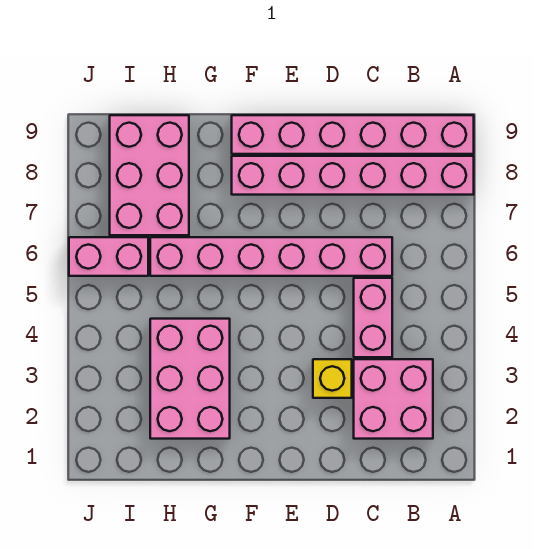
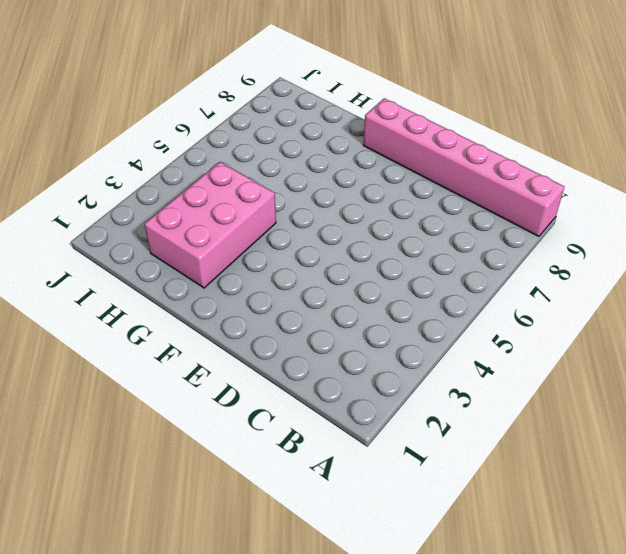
none -> pink brick A8:F8 level 1
none -> pink brick B2:C3 level 1

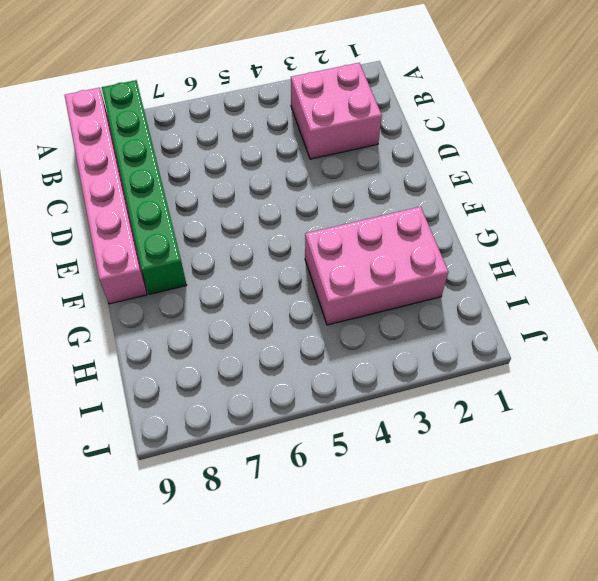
green brick A8:F8 level 1 -> pink brick A8:F8 level 1
none -> pink brick C4:C5 level 1
none -> pink brick C6:H6 level 1

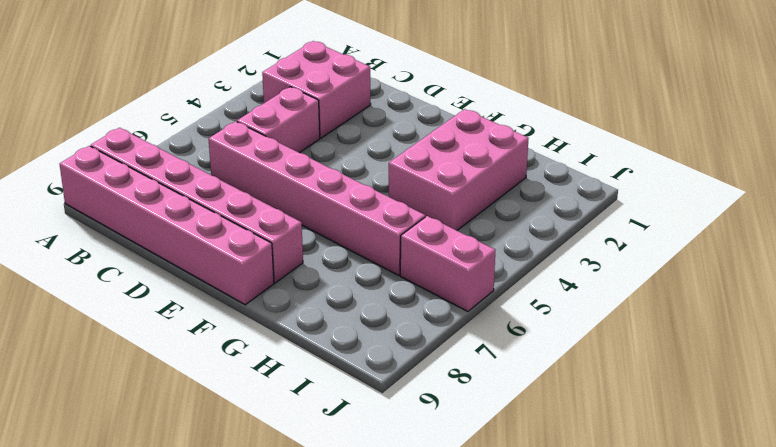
none -> yellow brick D3 level 1
none -> pink brick H7:I9 level 1

